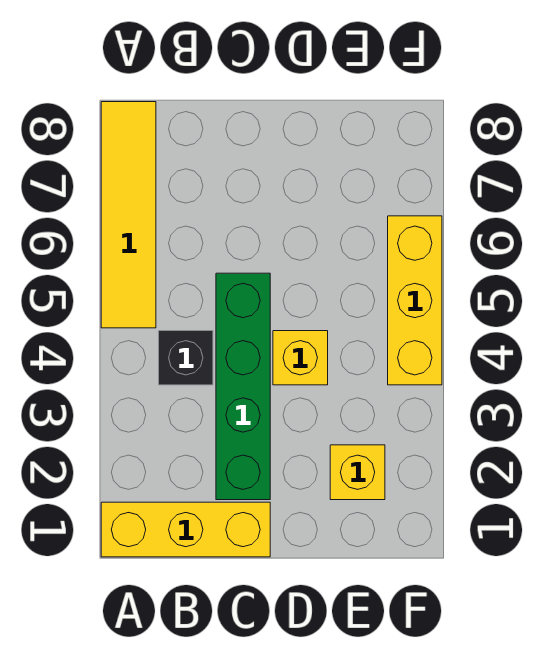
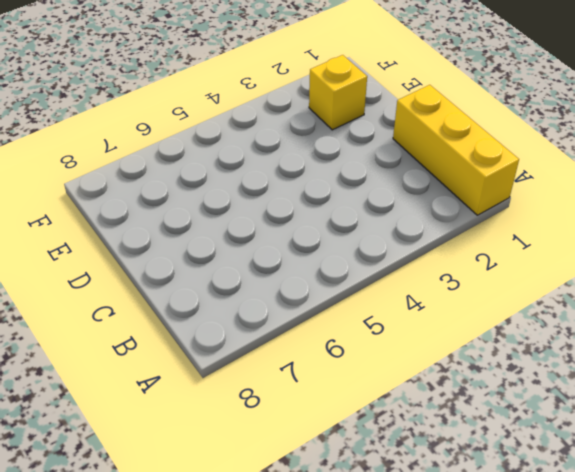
none -> yellow tile A5:A8 level 1
none -> black brick B4 level 1

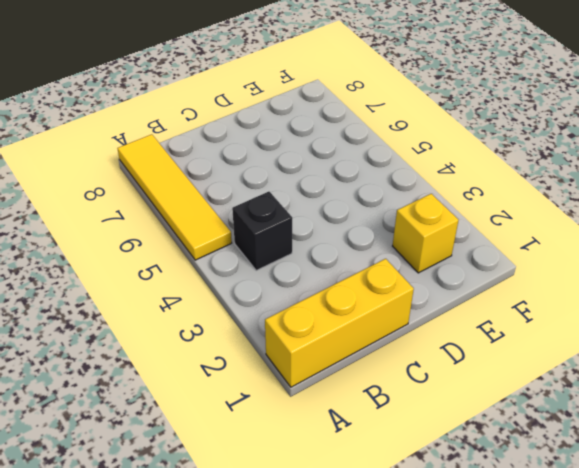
none -> green brick C2:C5 level 1
none -> yellow brick D4 level 1

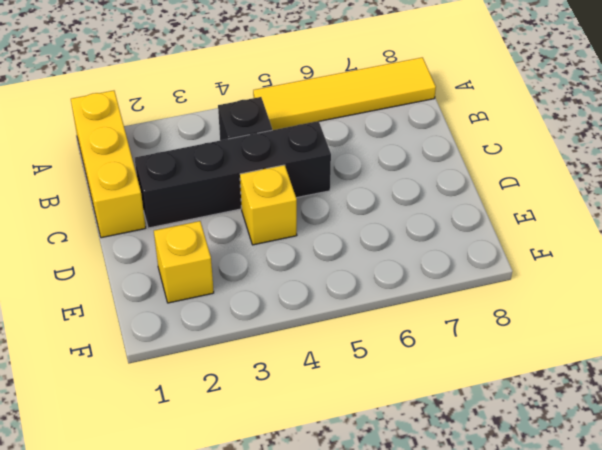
black brick C2:C5 level 1 -> green brick C2:C5 level 1
none -> yellow brick F4:F6 level 1

